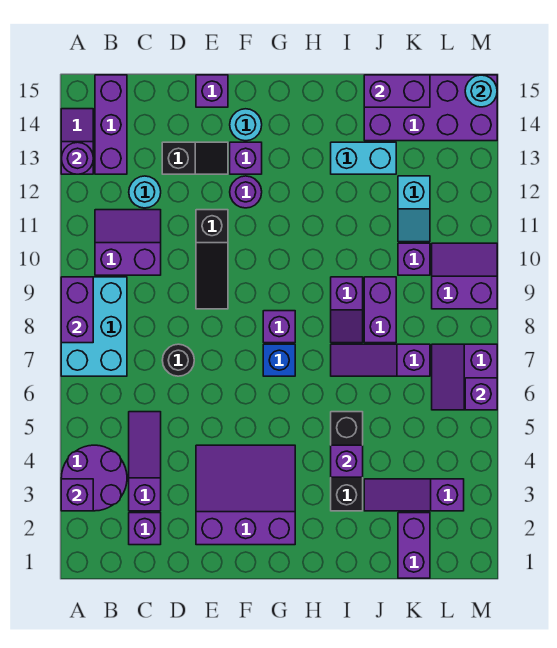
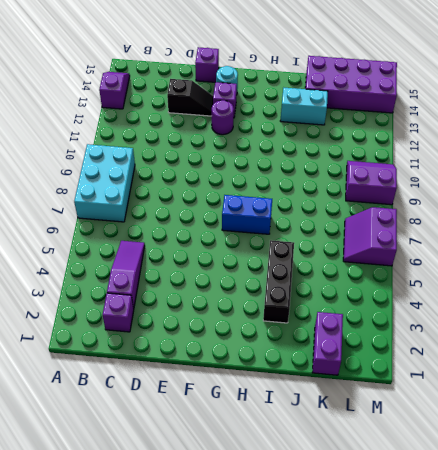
blue brick G7:H7 level 1 -> blue brick G7 level 1
none -> purple round brick A3:B4 level 1
none -> purple slope B10:C11 level 1 top 10
none -> purple brick B13:B15 level 1
none -> cyan round brick C12 level 1

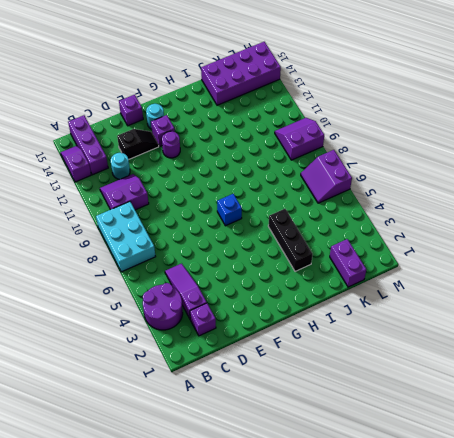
none -> black round brick D7 level 1
none -> purple slope E2:G4 level 1 top 2
none -> black slope E9:E11 level 1 top 11
none -> purple brick G8 level 1

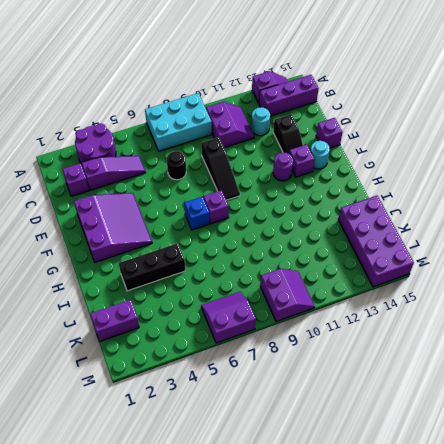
black slope D9:F9 level 1 top D -> black slope E9:E11 level 1 top 11
none -> purple slope I7:K7 level 1 top K
none -> purple slope I8:I9 level 1 top 9
none -> cyan brick I13:J13 level 1
none -> purple slope J3:L3 level 1 top L

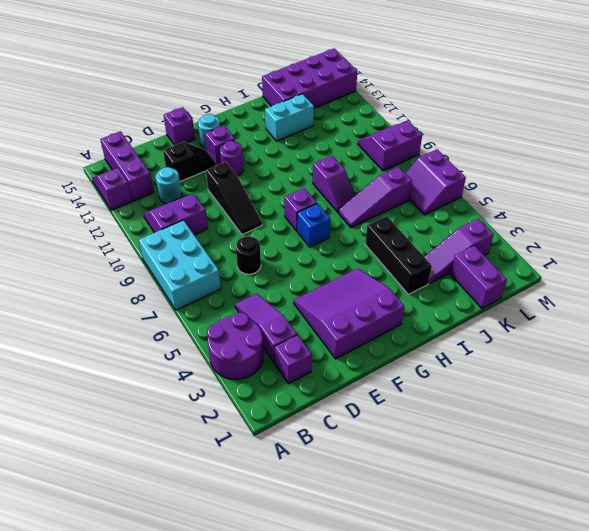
none -> purple brick J8:J9 level 1
none -> purple brick K10 level 1
none -> cyan slope K11:K12 level 1 top 12
none -> purple brick A3 level 2

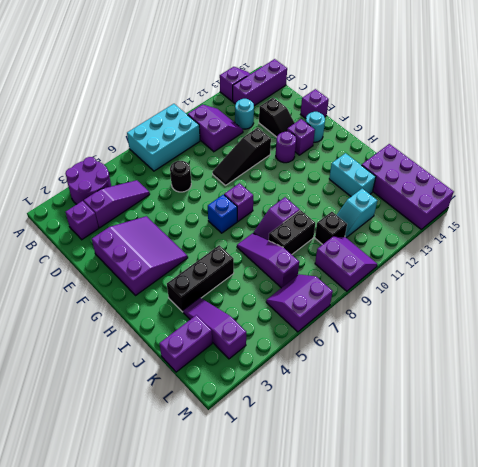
black brick J8:J9 level 1 -> purple brick J8:J9 level 1
black brick K10 level 1 -> purple brick K10 level 1
none -> purple brick A3 level 2
none -> purple brick A8:A9 level 2
none -> purple round brick A13 level 2
none -> purple brick I4 level 2

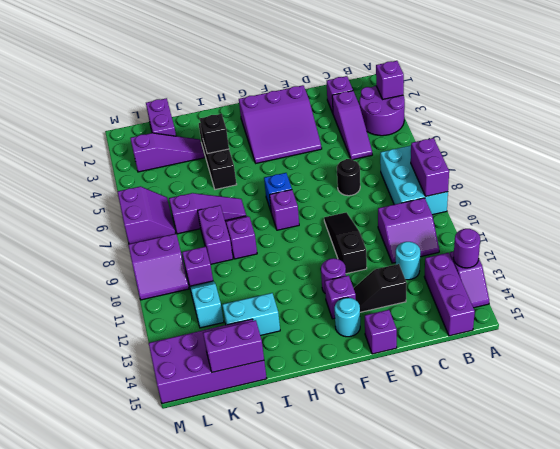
black brick I4 level 2 -> purple brick I4 level 2
none -> purple brick M6 level 2
none -> cyan round brick M15 level 2

